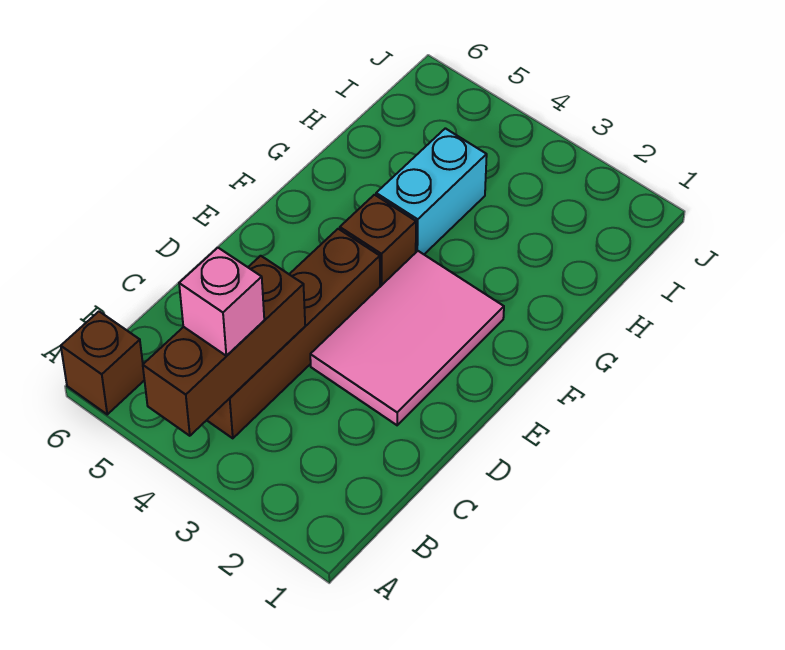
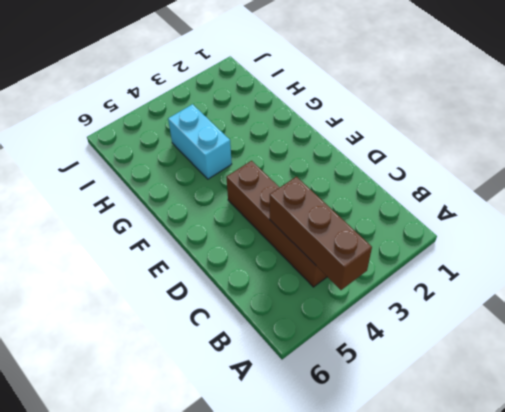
none -> brown brick A6 level 1
none -> pink tile D2:F3 level 1

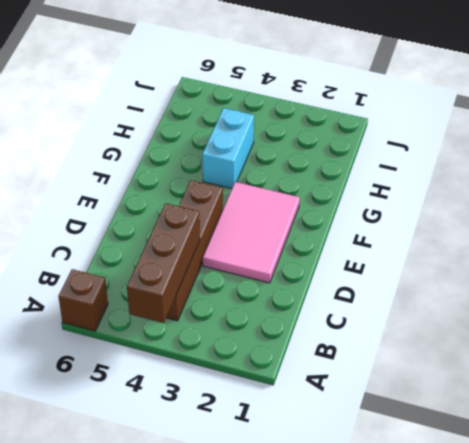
none -> brown brick F4 level 1
none -> pink brick B4 level 3

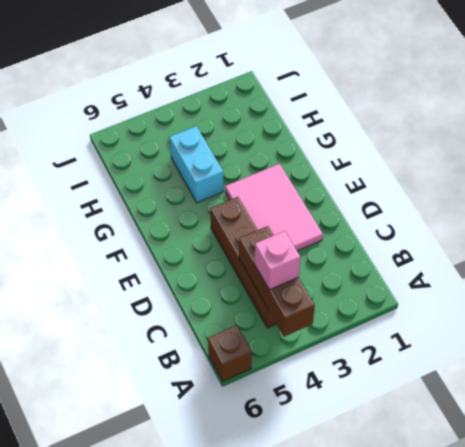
none -> brown brick F4 level 1

